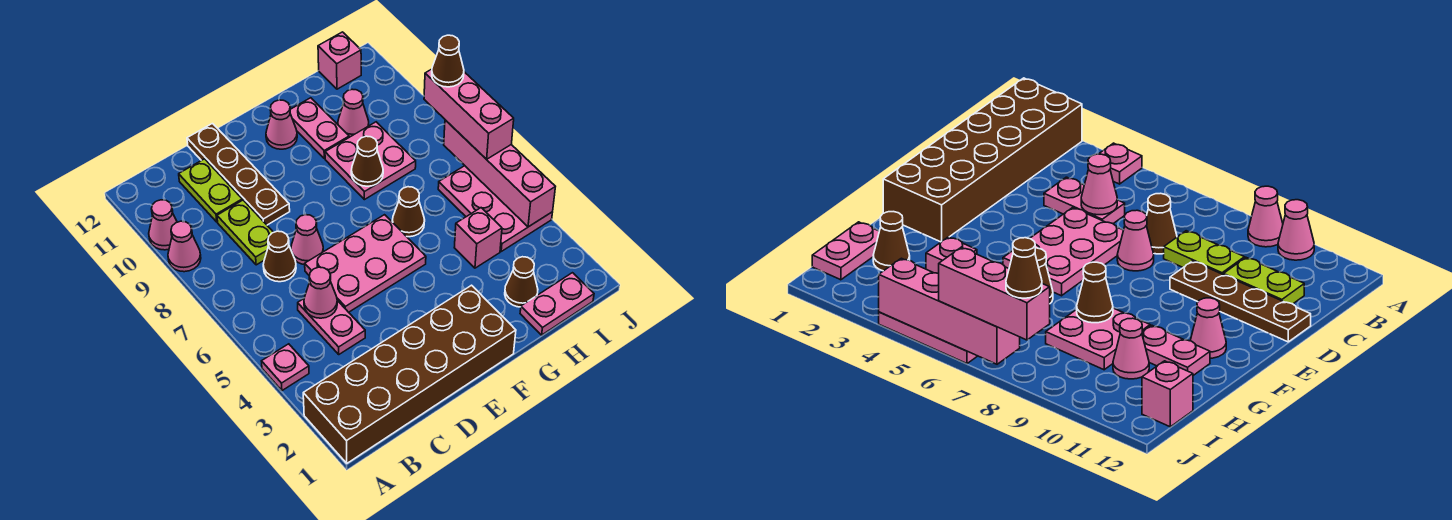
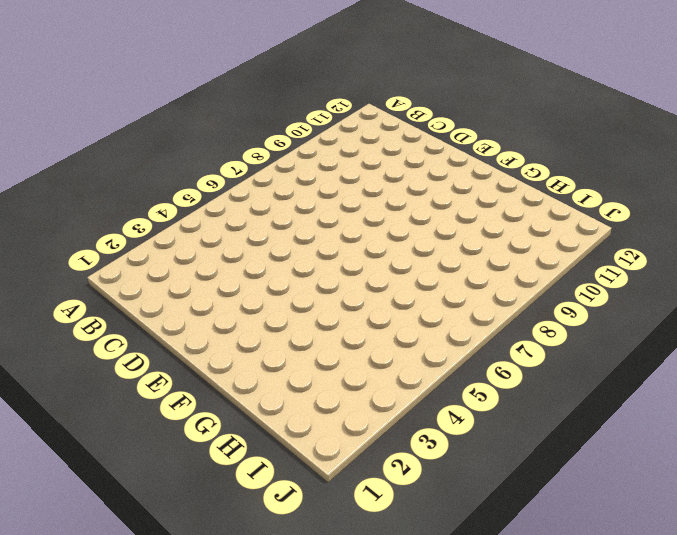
none -> brown brick A1:F2 level 1
none -> pink plate A4 level 1
none -> pink cone A9 level 1

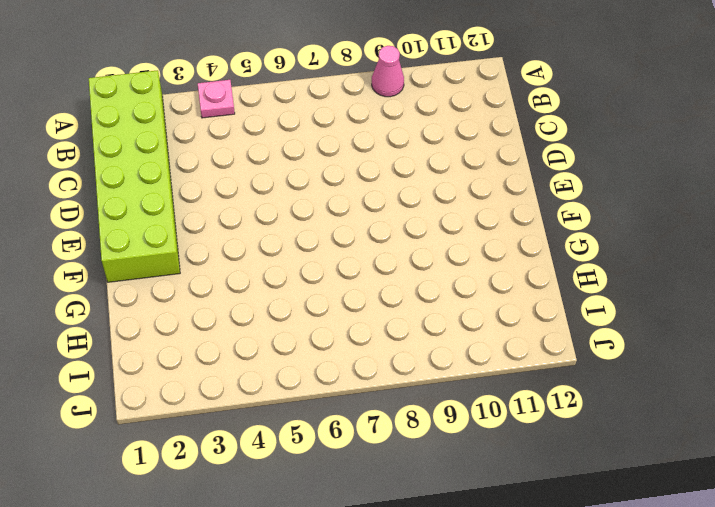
lime brick A1:F2 level 1 -> brown brick A1:F2 level 1
none -> pink cone A10 level 1
none -> pink plate C4:C5 level 1
none -> brown cone C7 level 1

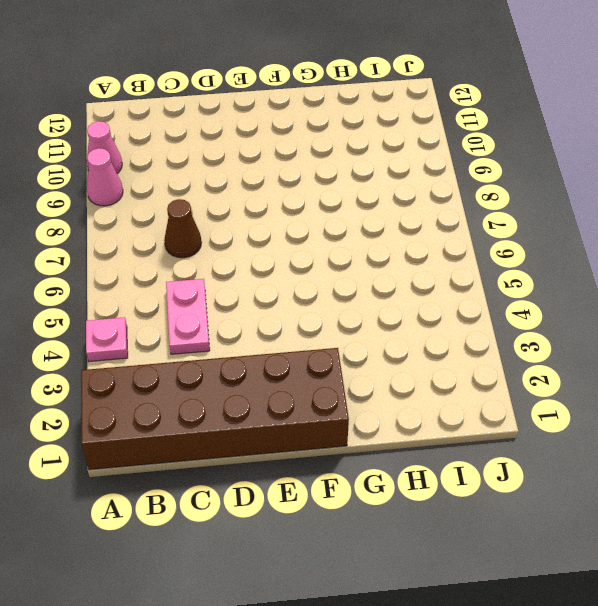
none -> lime plate C8:C9 level 1
none -> lime plate C10:C11 level 1
none -> pink plate D5:F6 level 1

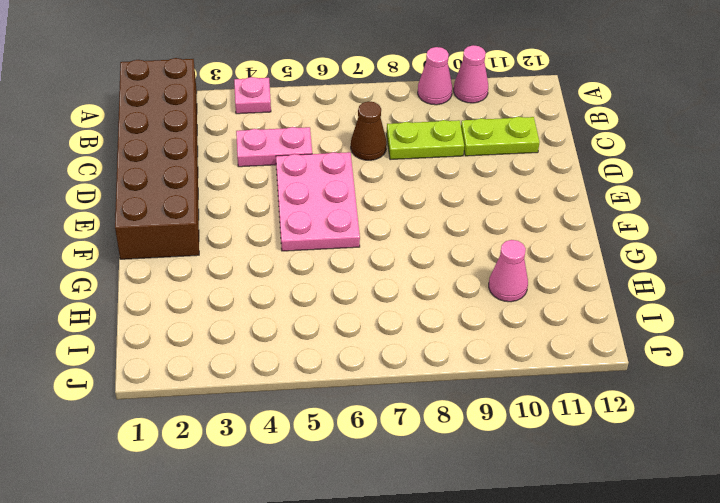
none -> pink cone D7 level 1
none -> brown plate D9:D12 level 1
none -> pink cone F11 level 1

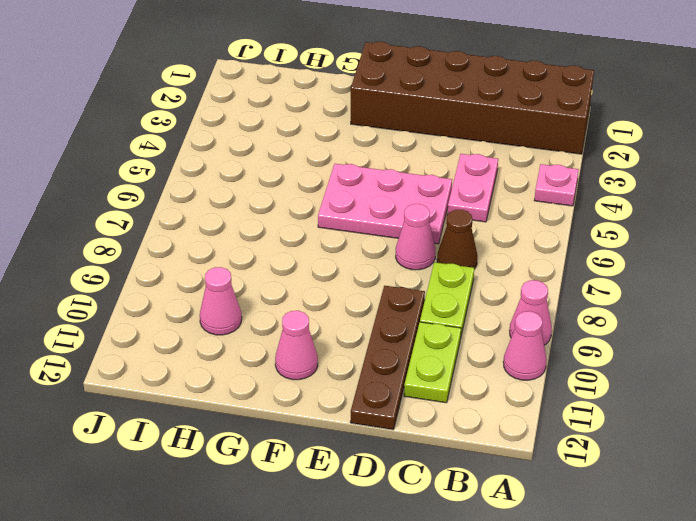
none -> brown cone G6 level 1
none -> pink plate G8:H9 level 1
none -> pink plate G10:G11 level 1

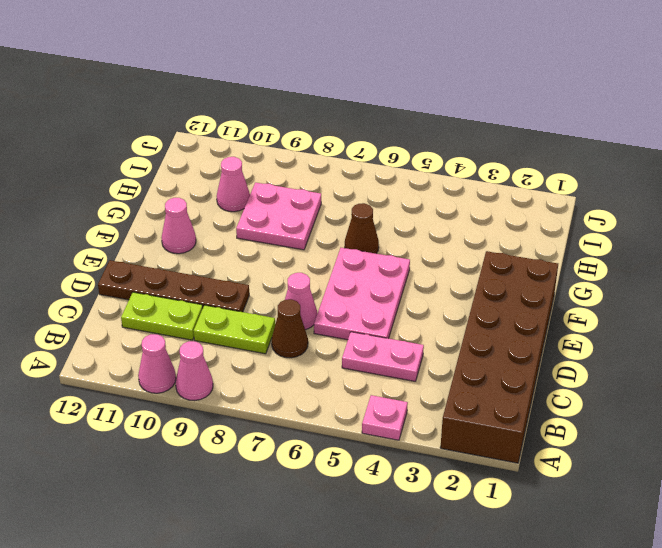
none -> pink plate G10:G11 level 1
none -> pink plate H1:I1 level 1
none -> brown cone H2 level 1

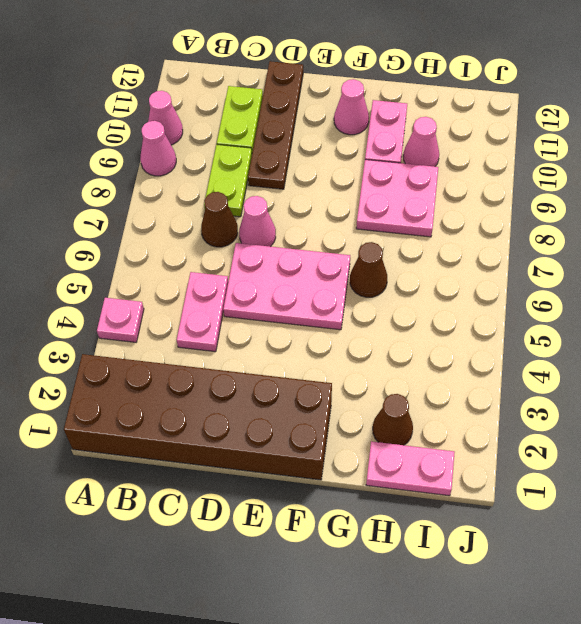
none -> pink brick H4 level 1
none -> pink plate I4:J6 level 1
none -> pink brick I12 level 1

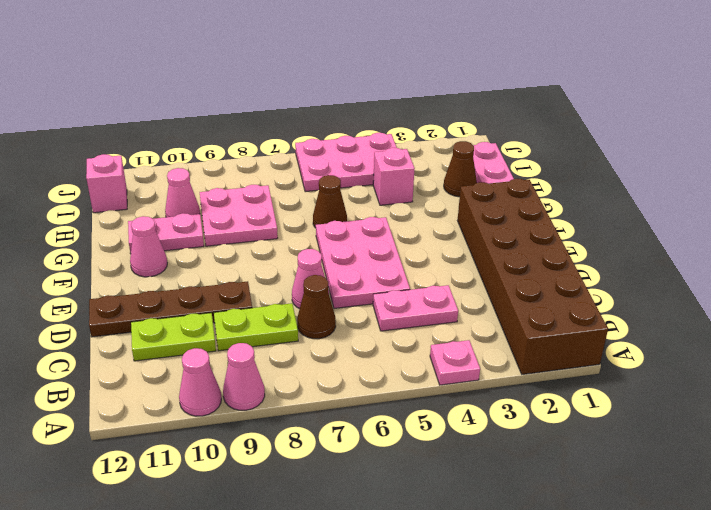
none -> pink cone C5 level 2
none -> brown cone G8 level 2
none -> pink brick J4:J7 level 2

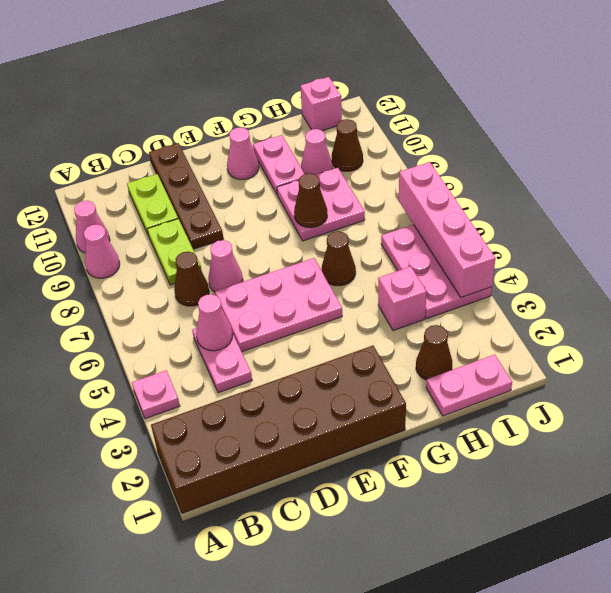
brown cone I10 level 1 -> brown cone J8 level 4
none -> pink brick J6:J8 level 3

